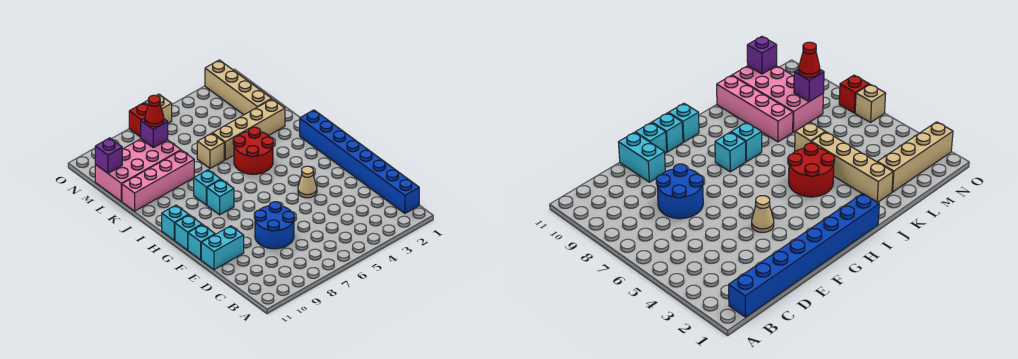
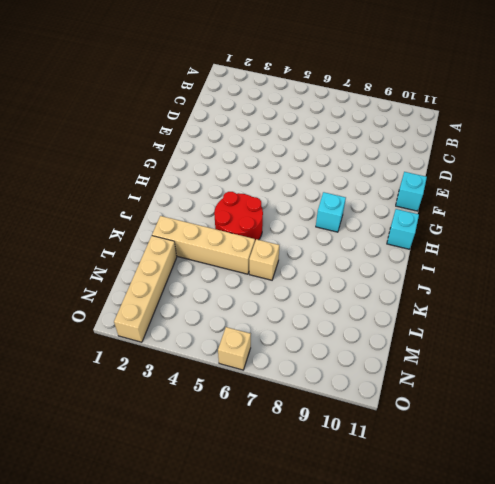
none -> blue brick B1:I1 level 1
none -> blue round brick D7:E8 level 1
none -> cyan brick E10:E11 level 1

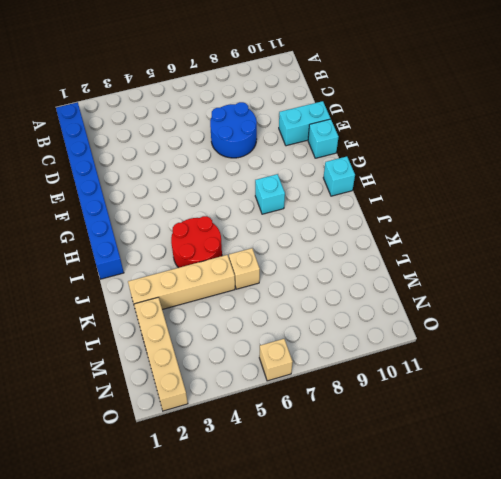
none -> tan cone F4 level 1
none -> cyan brick G11 level 1
none -> cyan brick I8 level 1

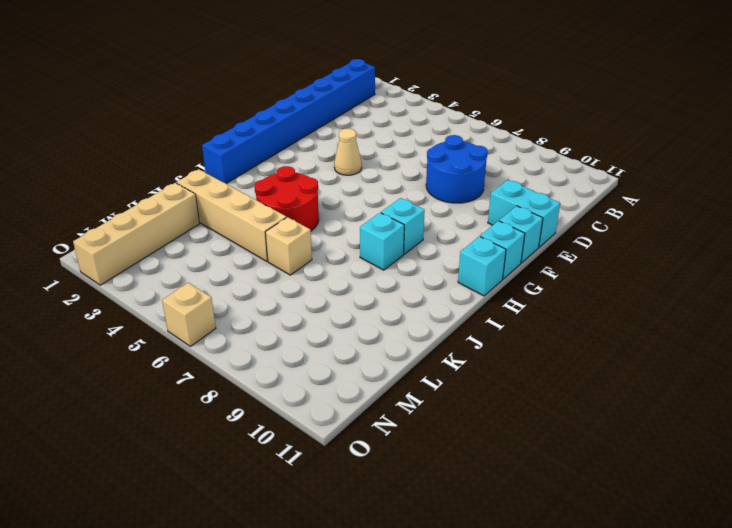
none -> pink brick K8:K11 level 1
none -> pink brick L8:M11 level 1
none -> red brick O7 level 1

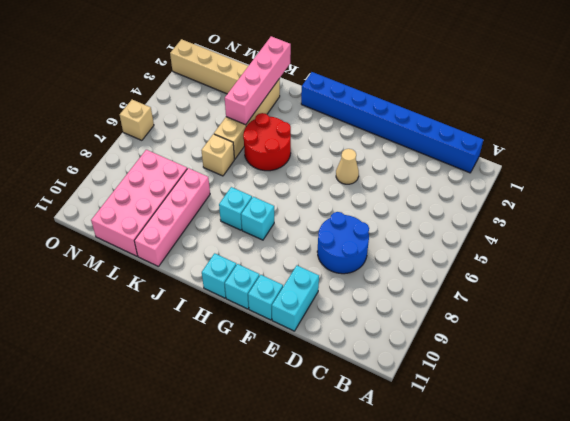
pink brick K1:K4 level 2 -> none
none -> red brick O7 level 1
none -> purple brick M8 level 2
none -> purple brick M11 level 2

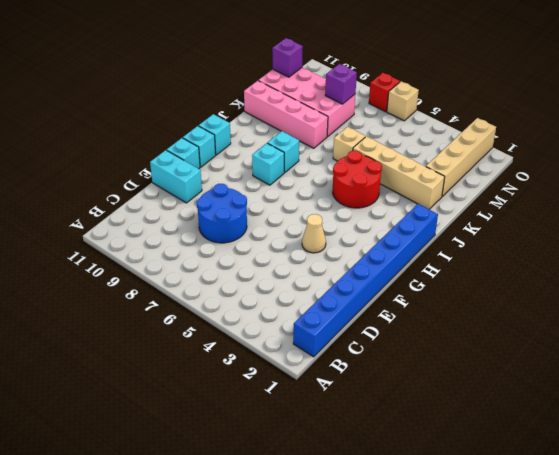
none -> red cone M8 level 3

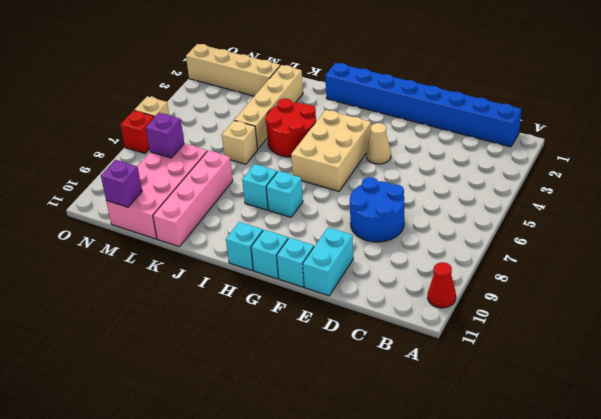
red cone A10 level 1 -> red cone M8 level 3
tan brick G4:H6 level 1 -> none

